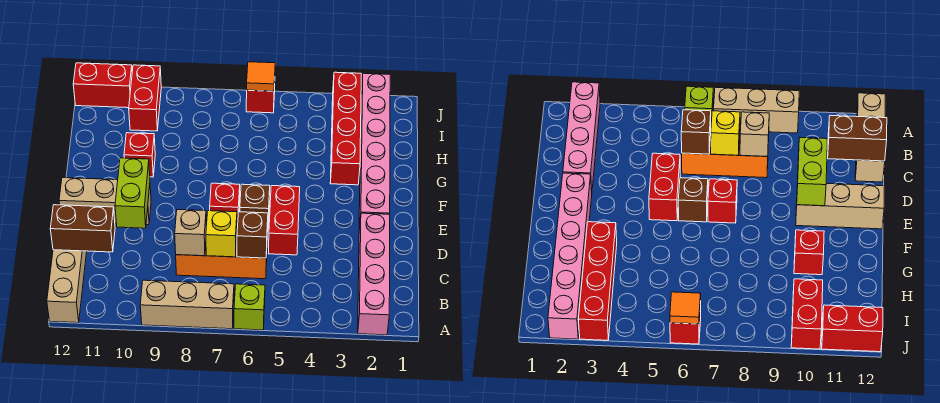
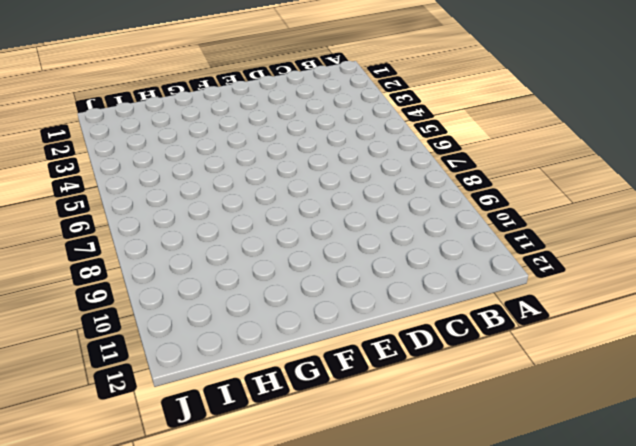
none -> pink brick A2:D2 level 1
none -> lime brick A6 level 1
none -> tan brick A7:A9 level 1

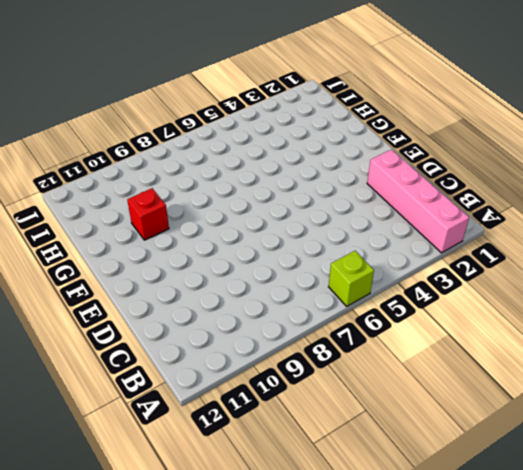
none -> tan brick A7:A9 level 1
none -> tan brick A12:C12 level 1
none -> orange brick C6:C8 level 1

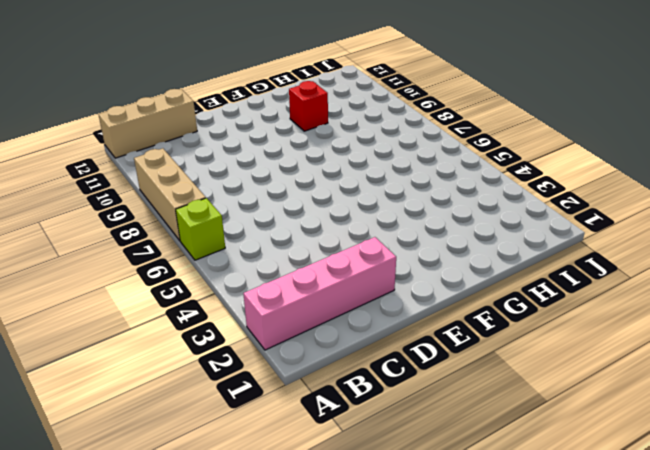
none -> orange brick C6:C8 level 1
none -> red brick D5:E5 level 1
none -> pink brick E2:J2 level 1

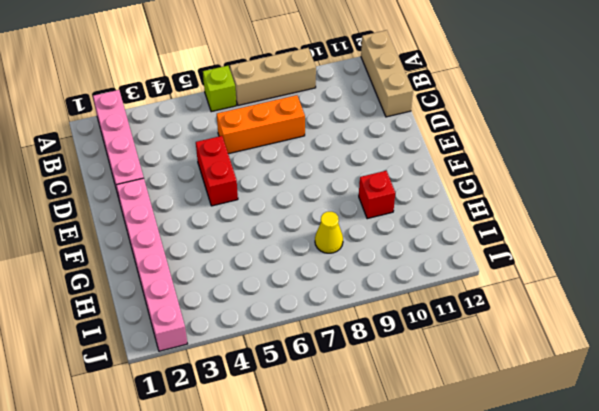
yellow cone H8 level 1 -> none
none -> brown brick E6 level 1
none -> red brick E7 level 1
none -> tan brick E10:E12 level 1

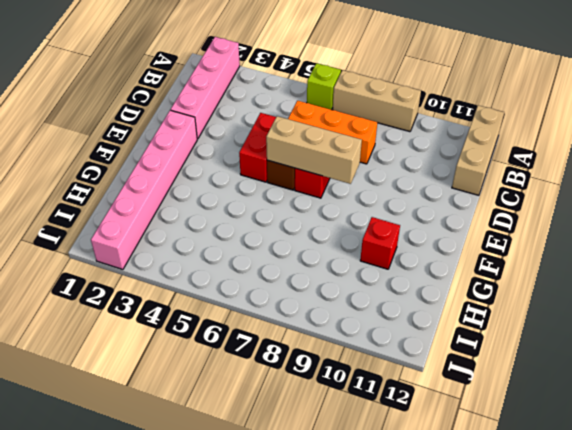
tan brick E6:E8 level 2 -> tan brick E10:E12 level 1
none -> red brick G3:J3 level 1
none -> red brick I10:J10 level 1
none -> red brick J6 level 1

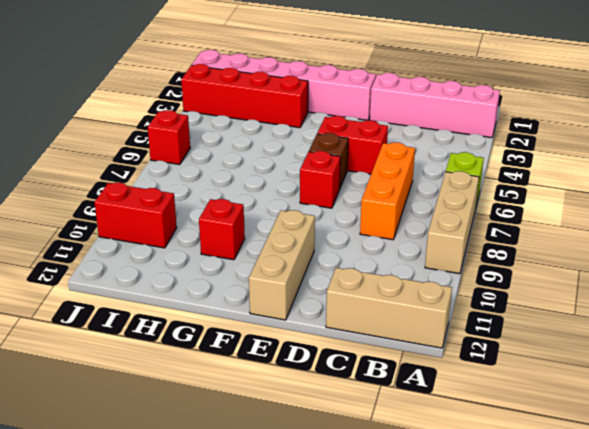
none -> red brick J11:J12 level 1
none -> brown brick C6 level 2
none -> yellow brick C7 level 2

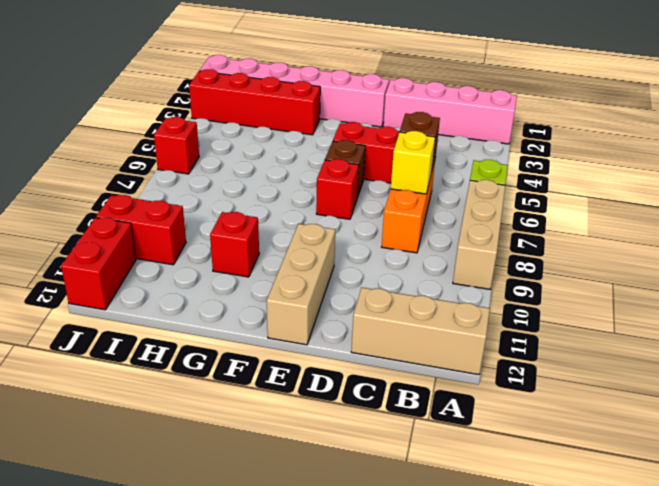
none -> tan brick C8 level 2
none -> brown brick C11:C12 level 2
none -> lime brick D10:E10 level 2

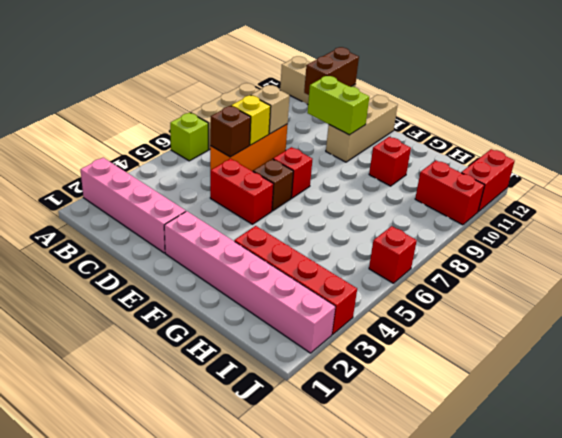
none -> orange tile J6 level 2

